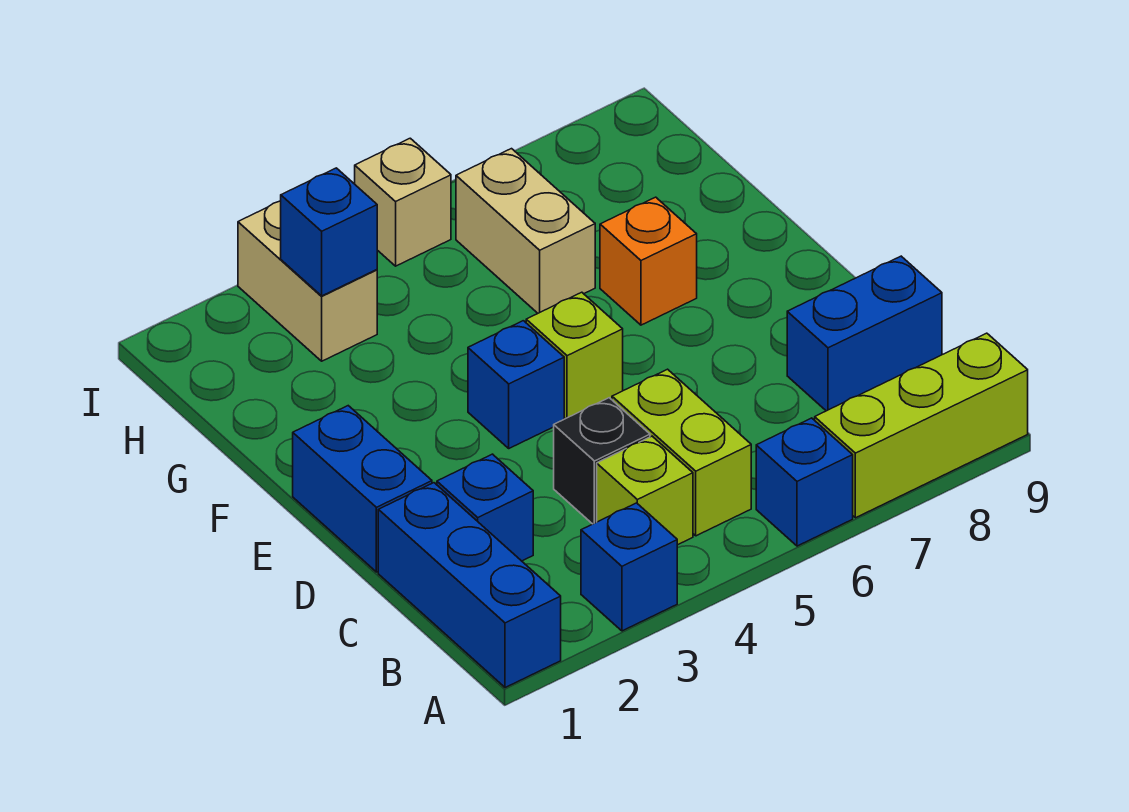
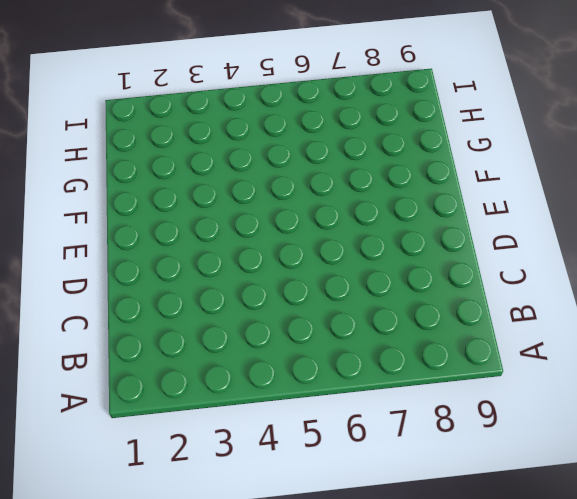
none -> blue brick A1:C1 level 1
none -> blue brick A3 level 1
none -> blue brick A6 level 1

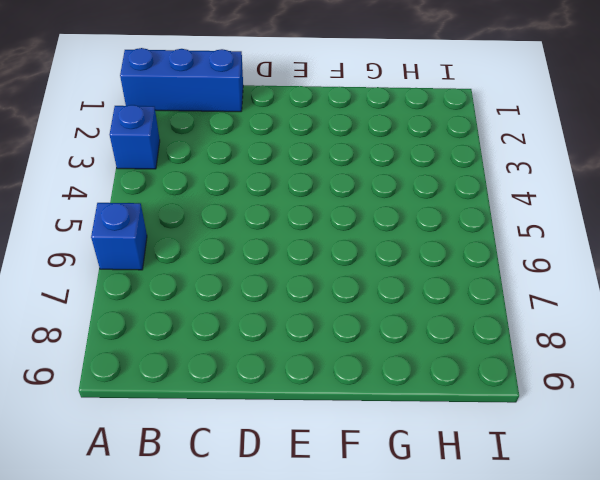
none -> lime brick A7:A9 level 1
none -> lime brick B4 level 1
none -> lime brick B5:C5 level 1

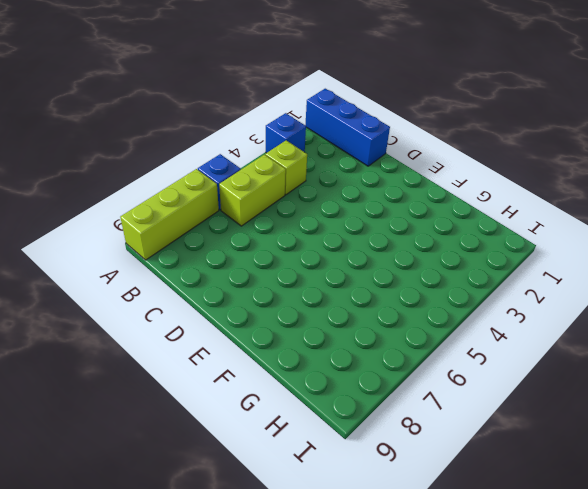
lime brick B5:B6 level 1 -> lime brick B5:C5 level 1
none -> blue brick C2 level 1
none -> black brick C4 level 1
none -> blue brick C8:C9 level 1

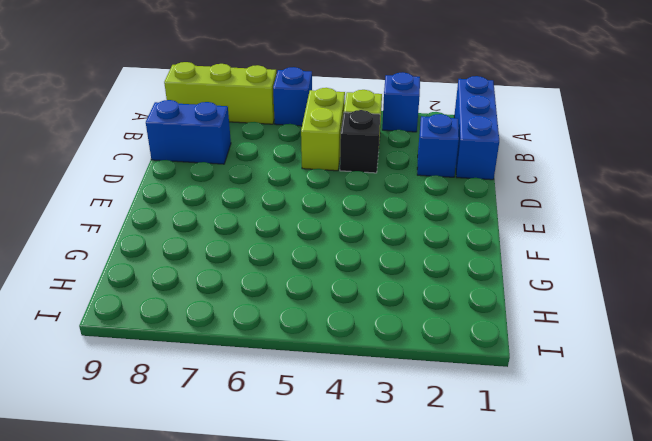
none -> blue brick D1:E1 level 1
none -> blue brick E4 level 1
none -> lime brick E5 level 1

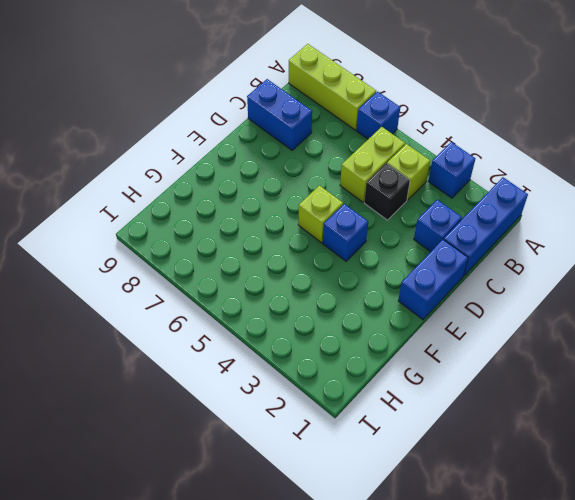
none -> orange brick F7 level 1
none -> tan brick G6:H6 level 1
none -> tan brick H3:I3 level 1

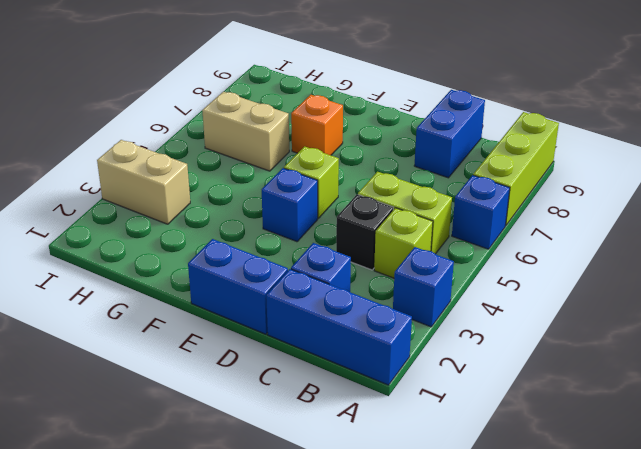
none -> tan brick I5 level 1
none -> blue brick H3 level 2

